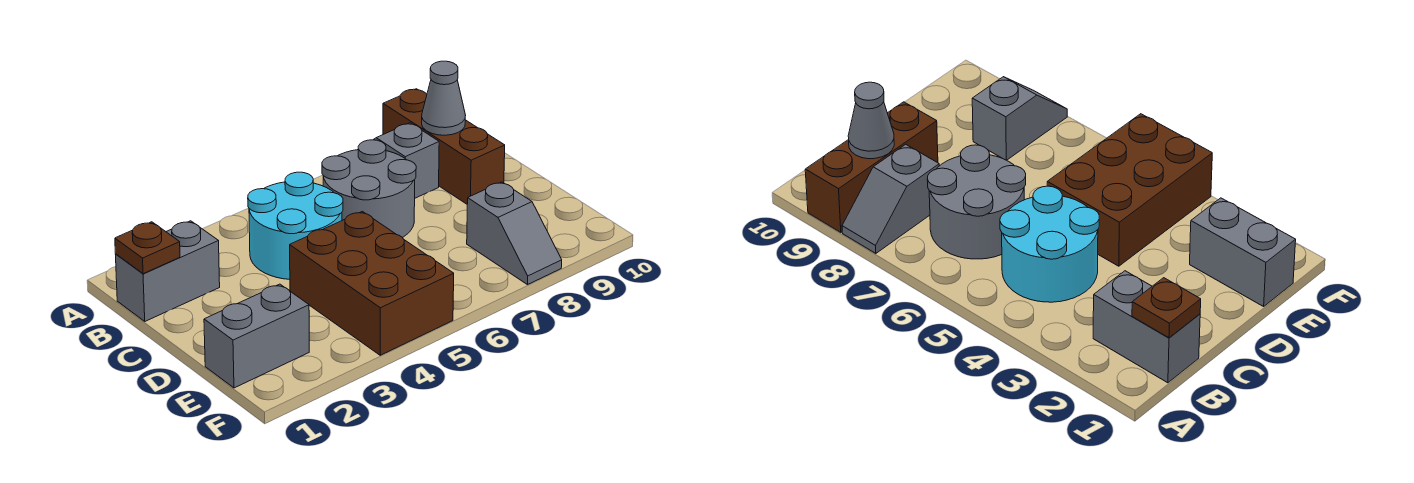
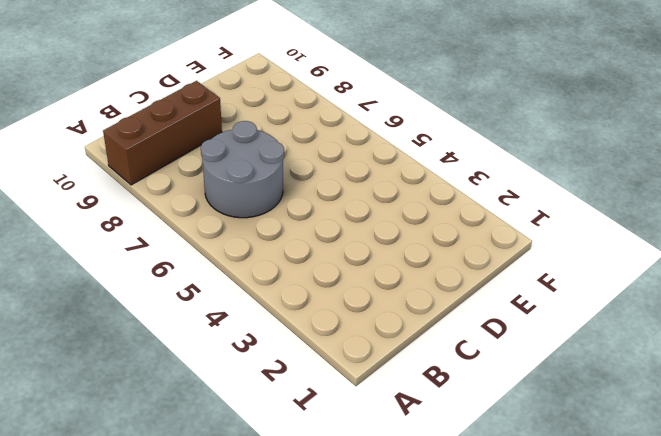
none -> grey slope A8:B8 level 1 top B
none -> grey brick B1:B2 level 1

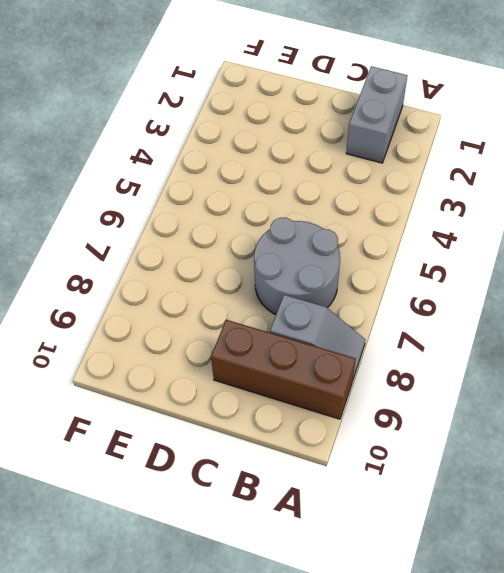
none -> cyan round brick B4:C5 level 1
none -> brown brick D4:F5 level 1

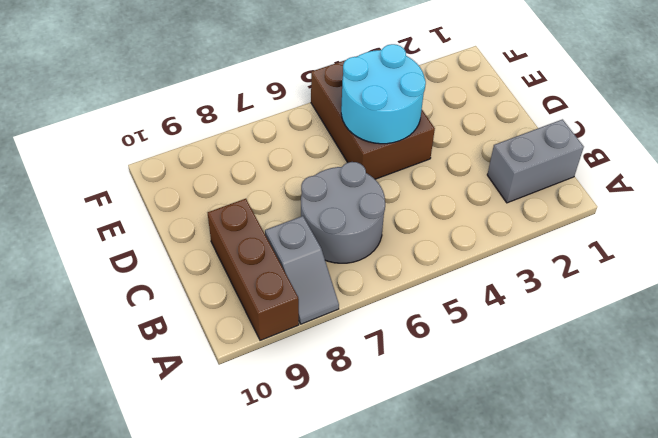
cyan round brick D4:E5 level 2 -> cyan round brick B4:C5 level 1
none -> grey brick E1:E2 level 1
none -> grey slope E8:F8 level 1 top E

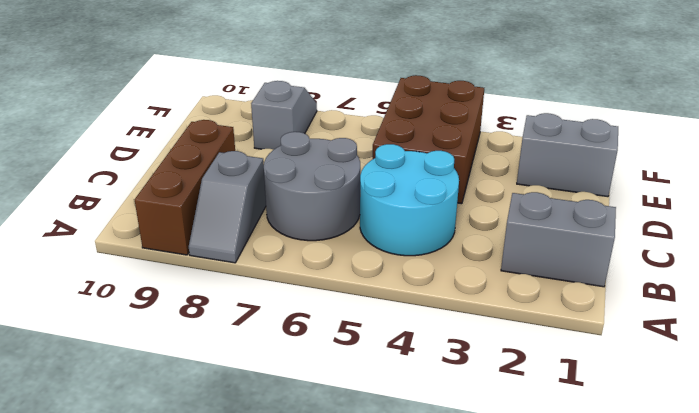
none -> brown plate B1 level 2
none -> grey cone B9 level 2

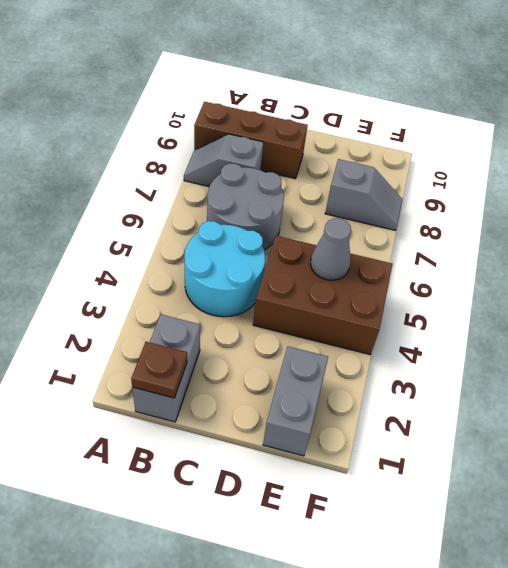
grey cone E5 level 2 -> grey cone B9 level 2

